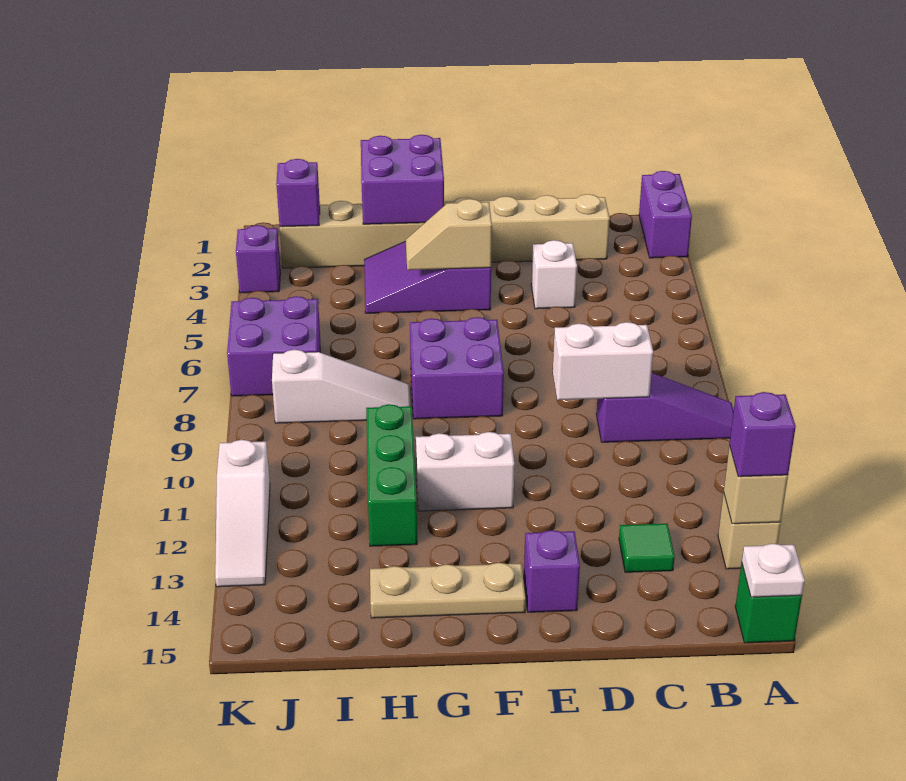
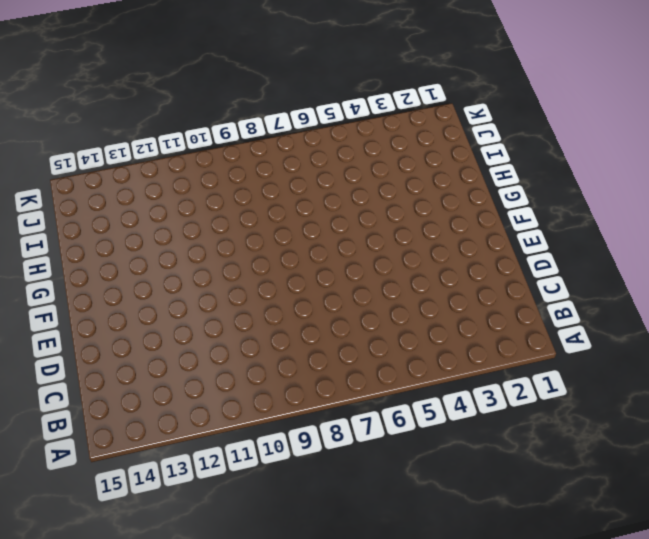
none -> purple brick A1:A2 level 1
none -> purple slope A9:C9 level 1 top C
none -> tan brick A13 level 1

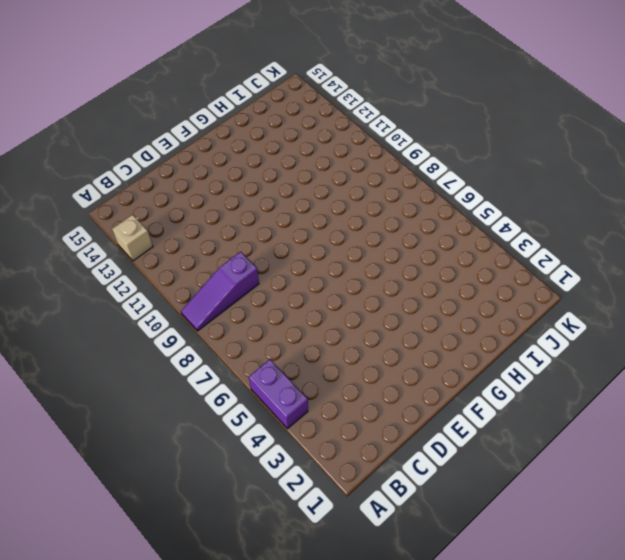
purple brick A4:A5 level 1 -> purple brick A1:A2 level 1
none -> green brick A15 level 1
none -> tan brick C2:J2 level 1
none -> green tile C13 level 1

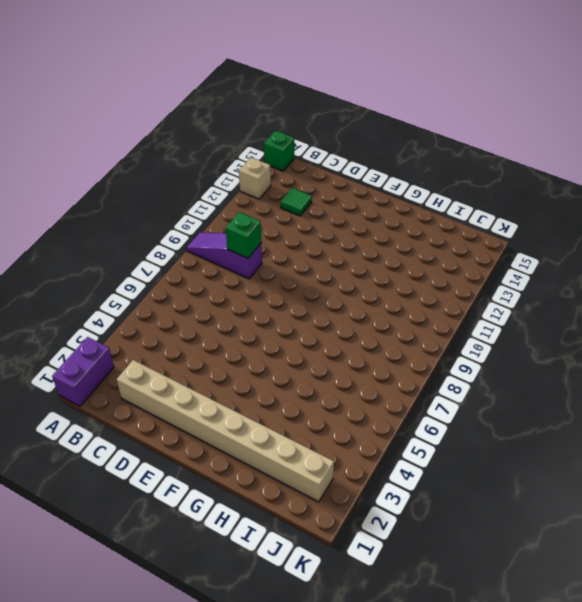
green brick C9 level 2 -> white brick C9:D9 level 2
none -> white brick D4 level 1
none -> purple brick E14 level 1
none -> purple slope F3:H4 level 1 top F

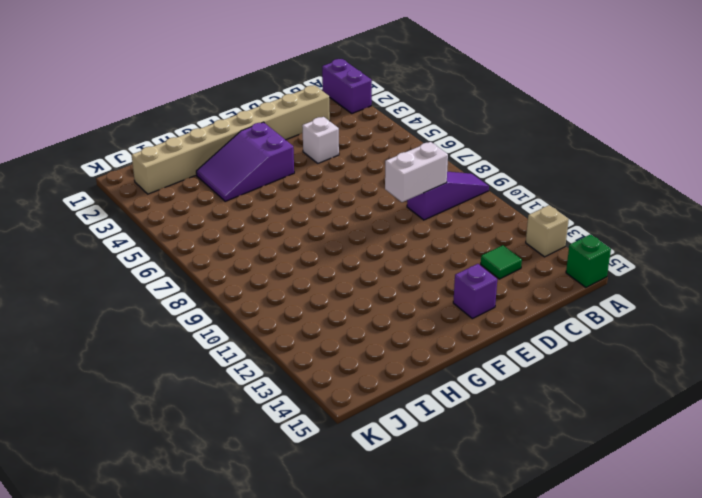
none -> purple brick F7:G8 level 1
none -> white brick F11:G11 level 1
none -> tan plate F14:H14 level 1

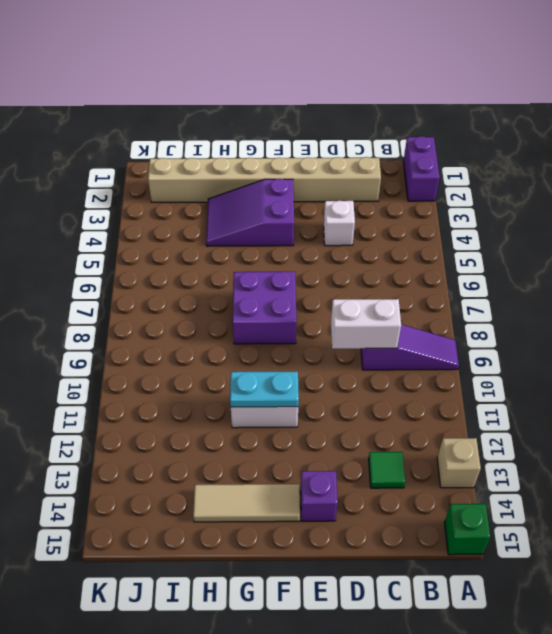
cyan plate F11:G11 level 2 -> none
tan tile F14:H14 level 1 -> tan plate F14:H14 level 1
none -> white slope H8:J8 level 1 top J
none -> green brick H10:H12 level 1
none -> purple brick J6:K7 level 1

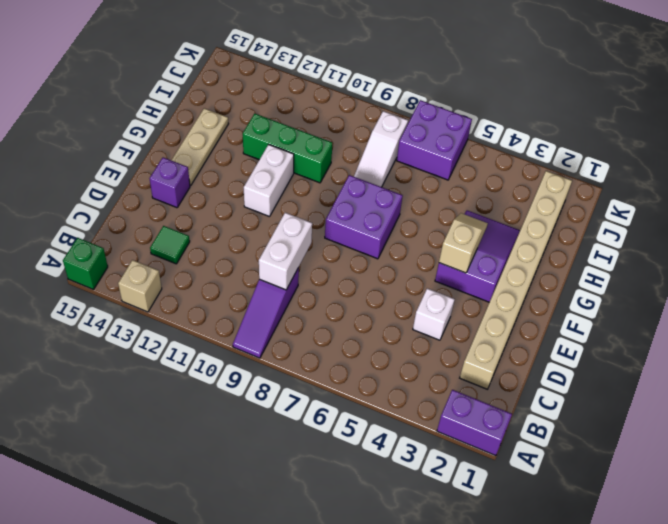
none -> purple brick K3 level 1
none -> white slope K11:K13 level 1 top 11
none -> tan brick A13 level 2

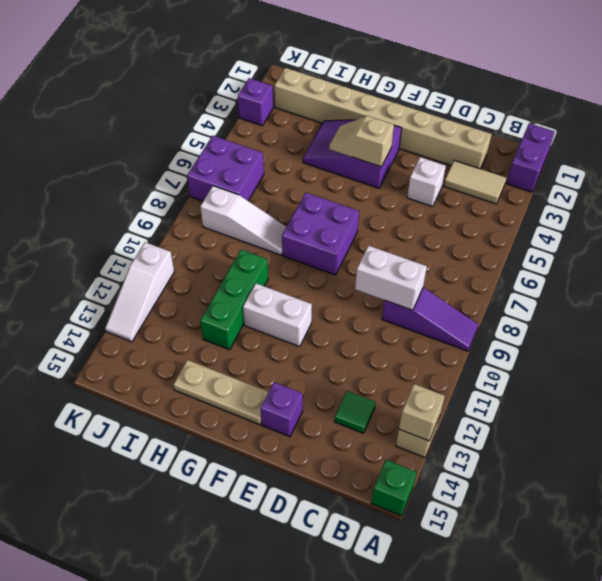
tan tile B3:C3 level 1 -> none
none -> white plate A15 level 2
none -> purple brick G1:H2 level 2
none -> purple brick J2 level 2

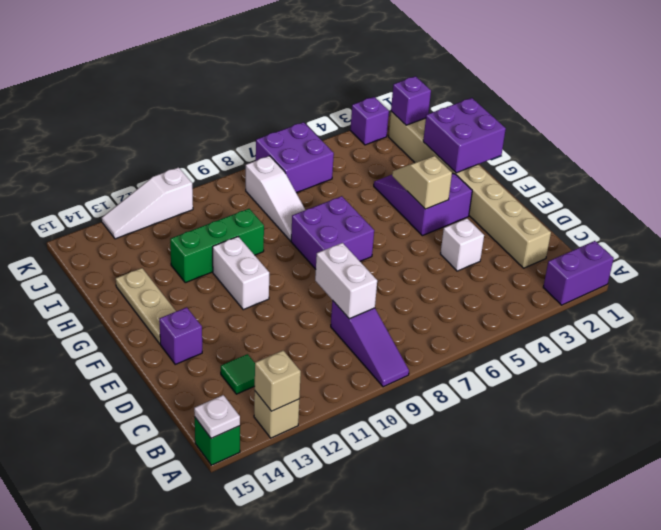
none -> purple brick A13 level 3

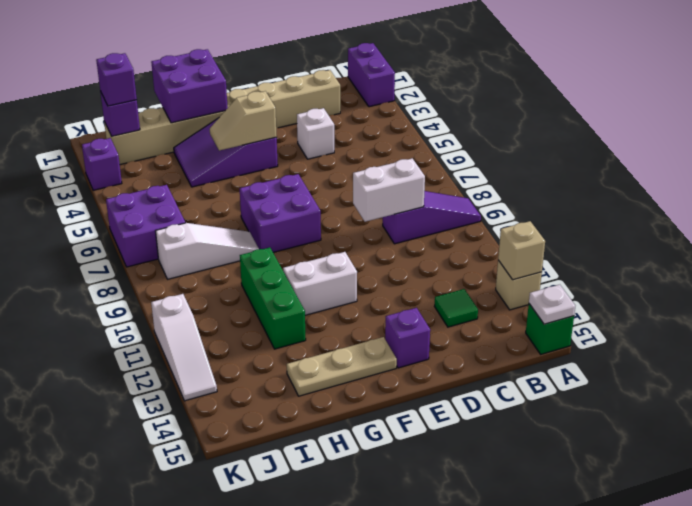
purple brick J2 level 3 -> purple brick A13 level 3

